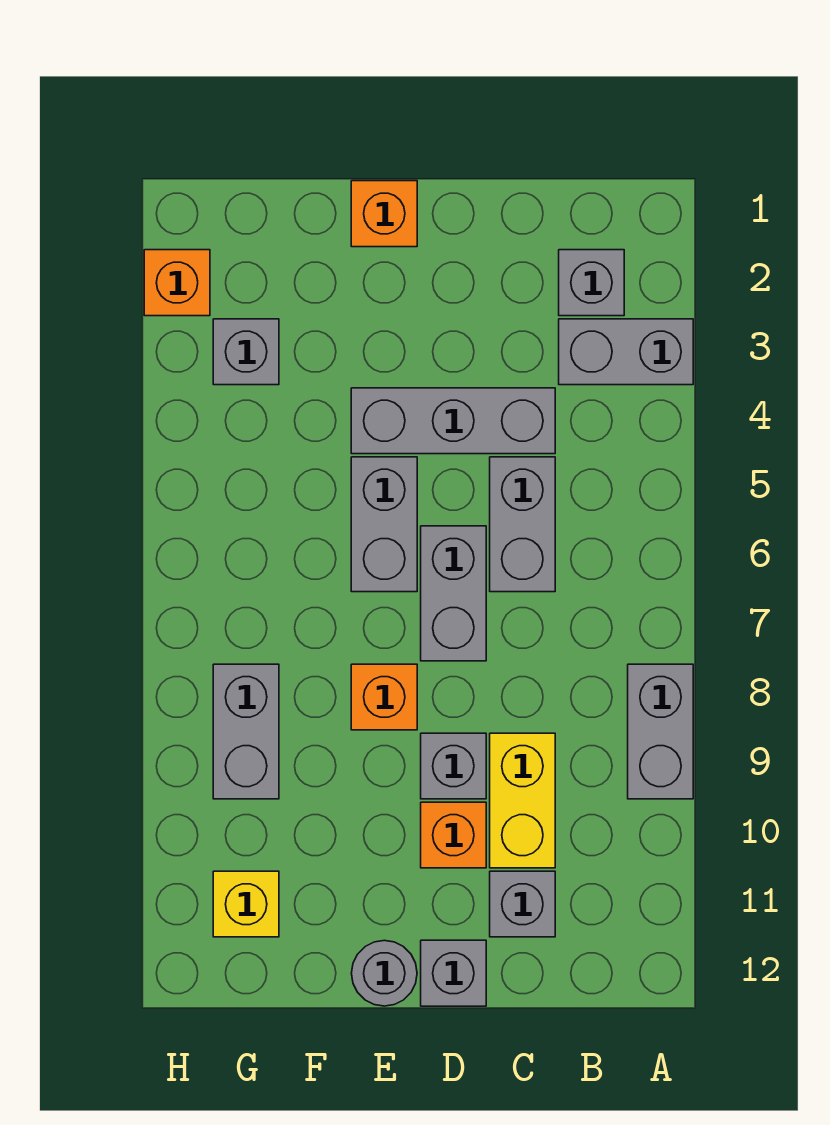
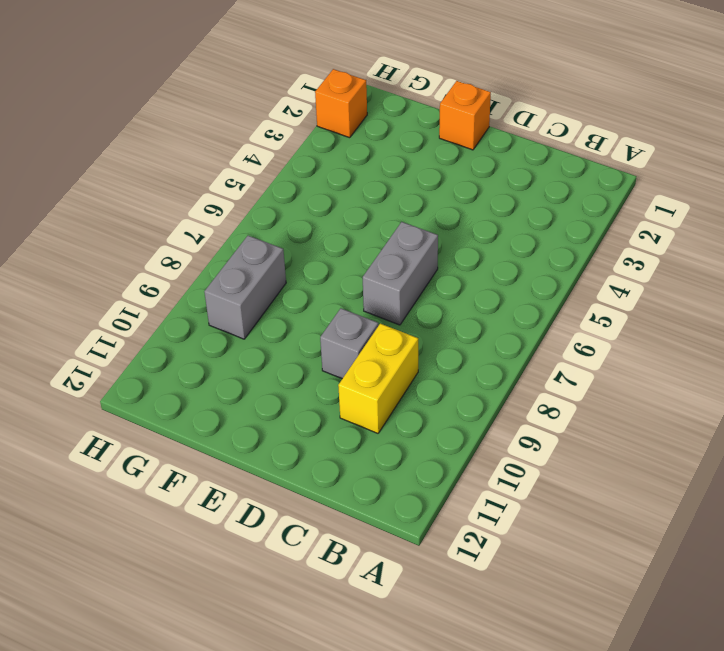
none -> grey brick A3:B3 level 1
none -> grey brick A8:A9 level 1
none -> grey brick B2 level 1

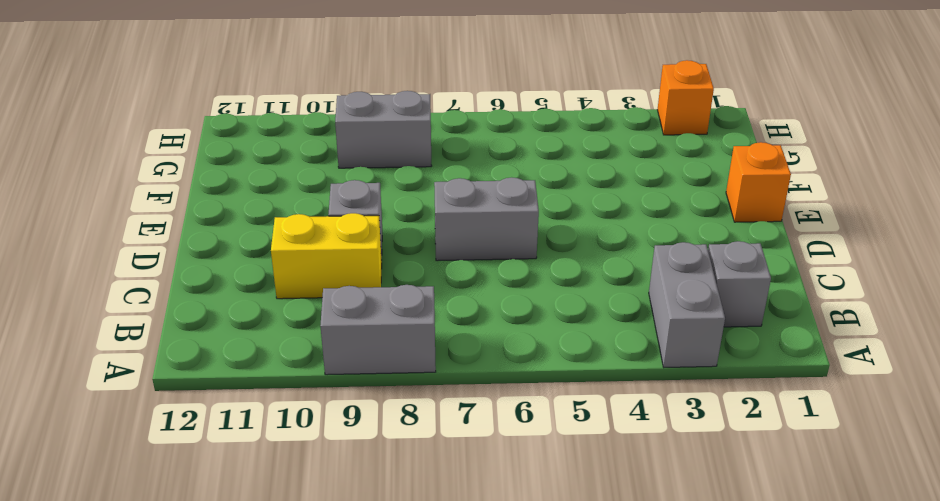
none -> grey brick C4:E4 level 1
none -> grey brick C5:C6 level 1
none -> grey brick C11 level 1

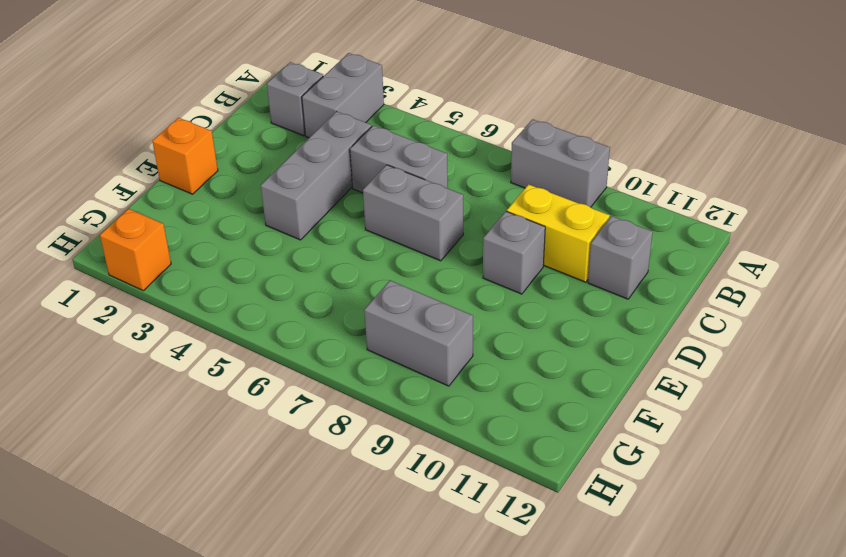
none -> orange brick D10 level 1
none -> grey brick D12 level 1
none -> grey brick E5:E6 level 1

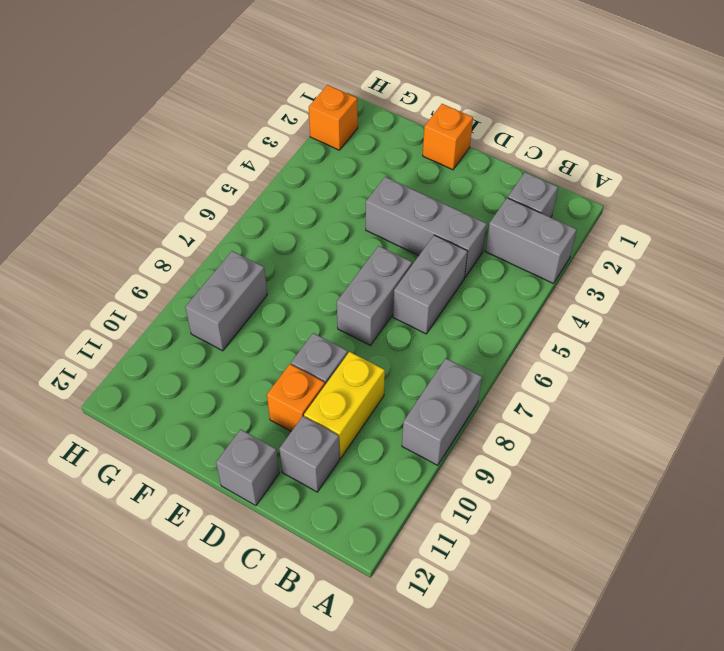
none -> grey brick E5:E6 level 1
none -> orange brick E8 level 1
none -> grey round brick E12 level 1

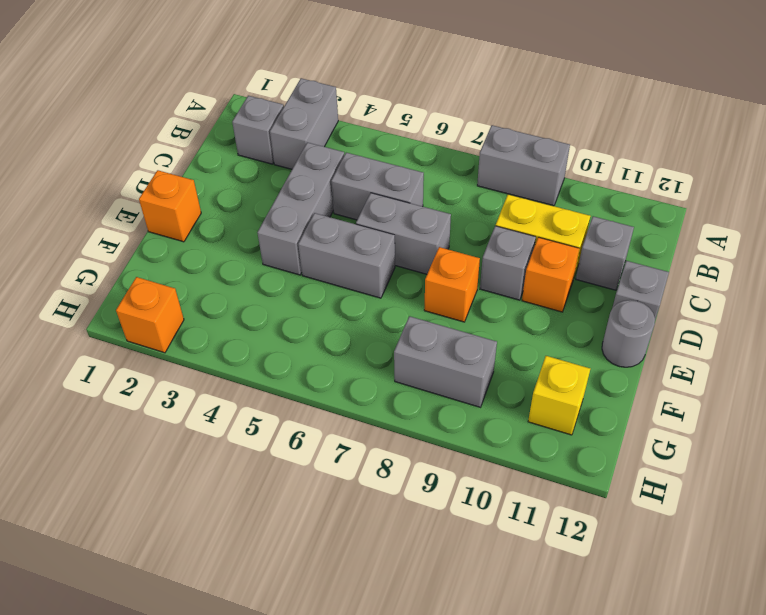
none -> grey brick G3 level 1

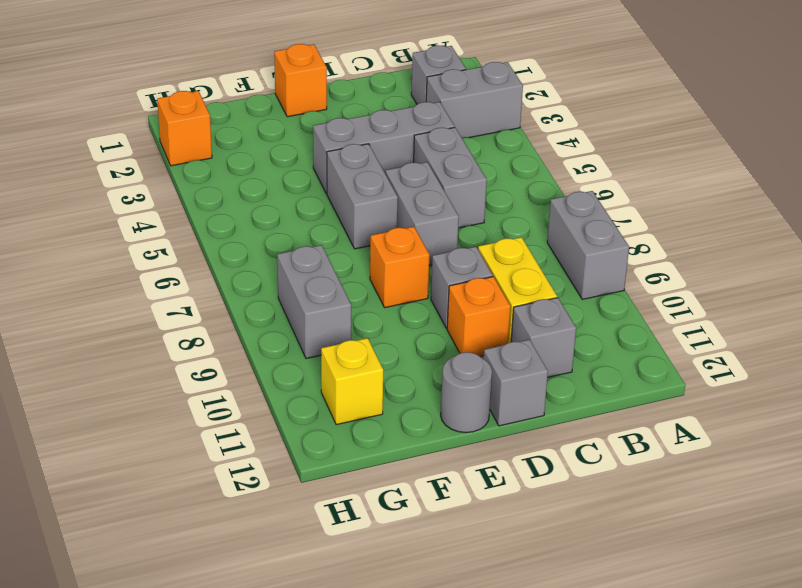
none -> grey brick G3 level 1

